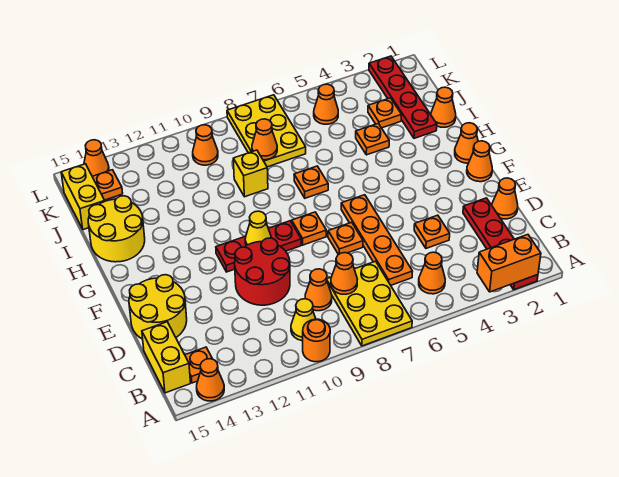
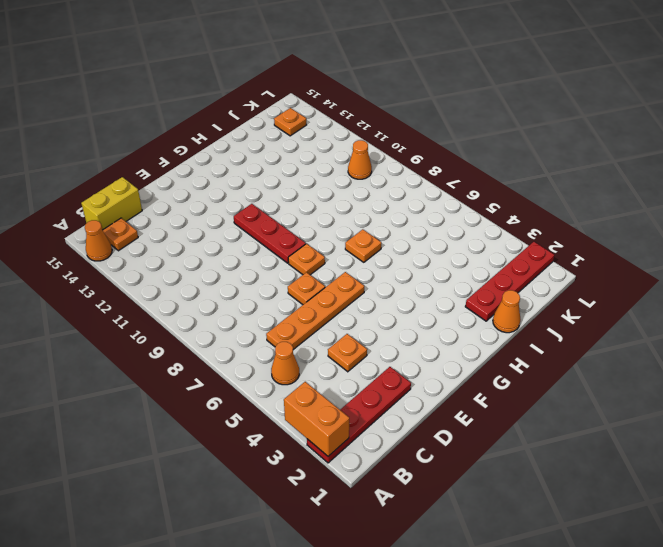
none -> yellow plate A7:C8 level 1
none -> orange round brick A10 level 1
none -> yellow cone B10 level 1
none -> orange cone C9 level 1

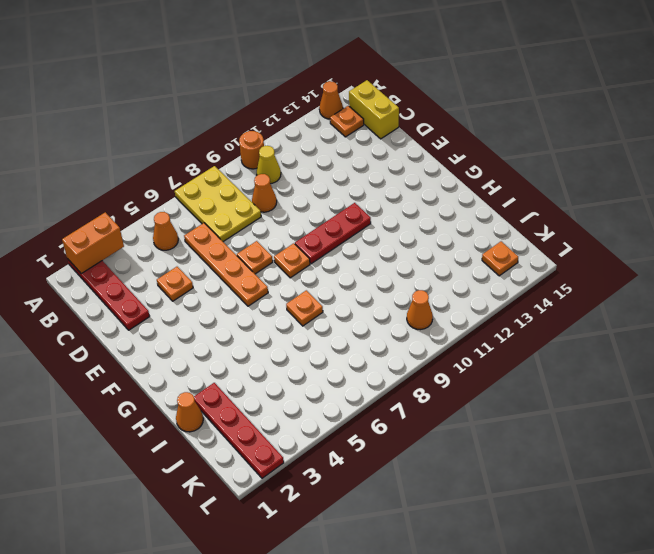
none -> orange cone D1 level 1
none -> red round brick D10:E11 level 1
none -> yellow round brick D14:E15 level 1
none -> orange cone F1 level 1

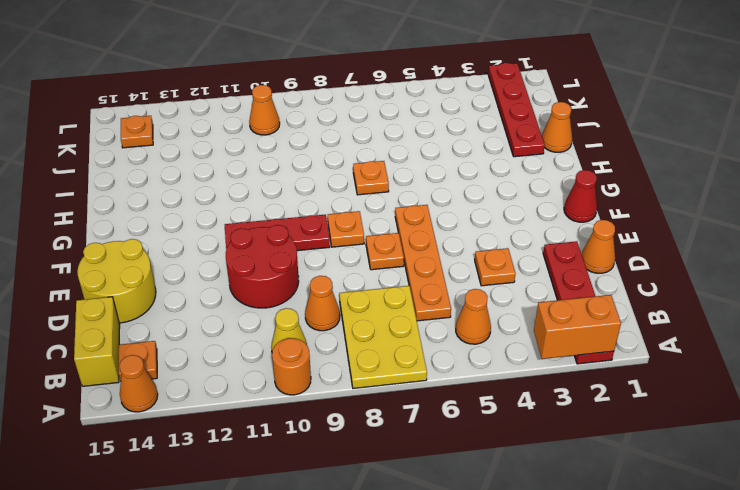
red cone F1 level 1 -> orange cone F1 level 1
none -> orange cone G1 level 1
none -> yellow round brick H14:I15 level 1
none -> orange plate I4 level 1
none -> yellow brick I9 level 1

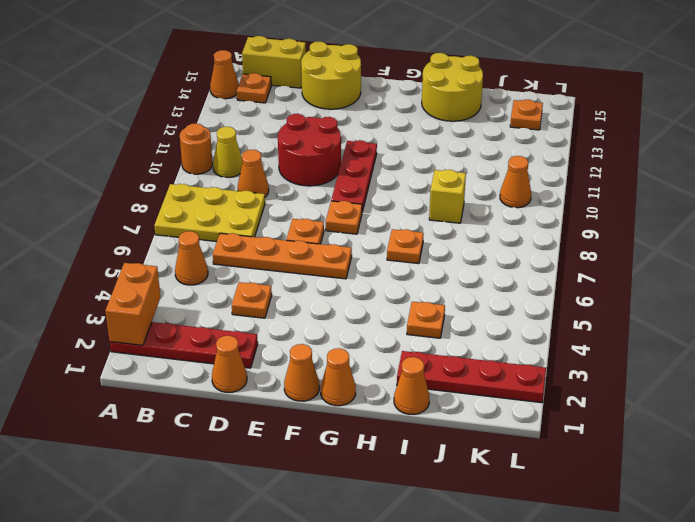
none -> orange plate J3 level 1
none -> yellow plate J7:L8 level 1
none -> yellow brick J15:K15 level 1
none -> orange cone K5 level 1

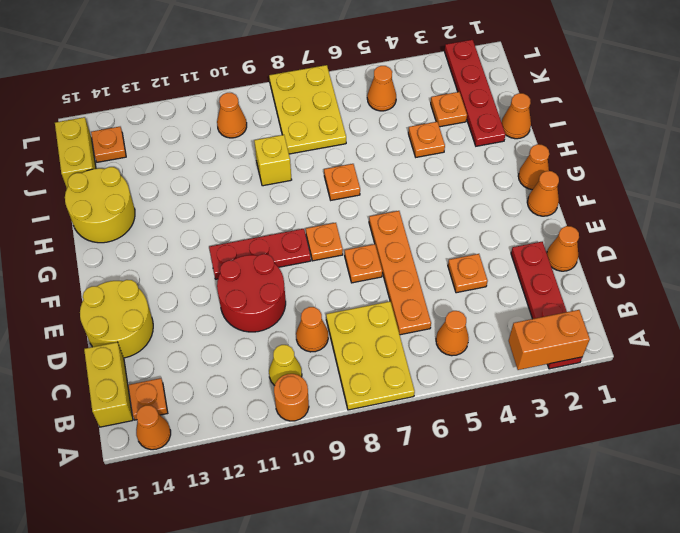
none -> orange cone L14 level 1
none -> orange cone C8 level 2
none -> yellow cone F10 level 2
none -> orange cone J8 level 2

